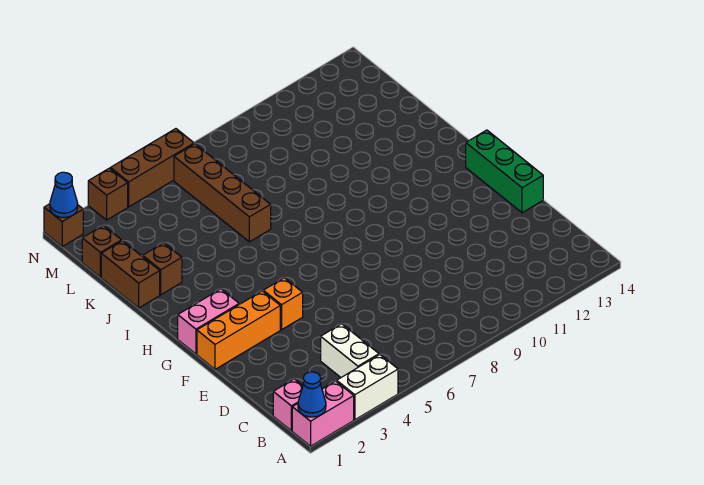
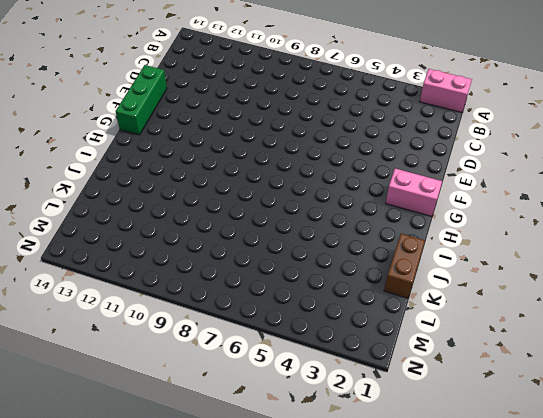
none -> white brick A3:A4 level 1
none -> pink brick B1 level 1
none -> white brick B4:C4 level 1

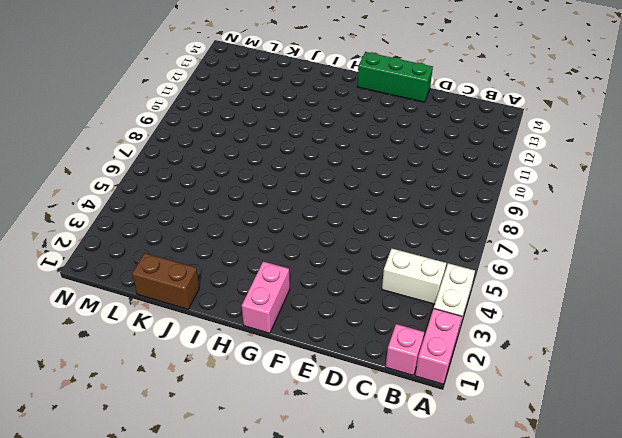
none -> orange brick F1:F3 level 1
none -> orange brick F4 level 1
none -> brown brick J2 level 1

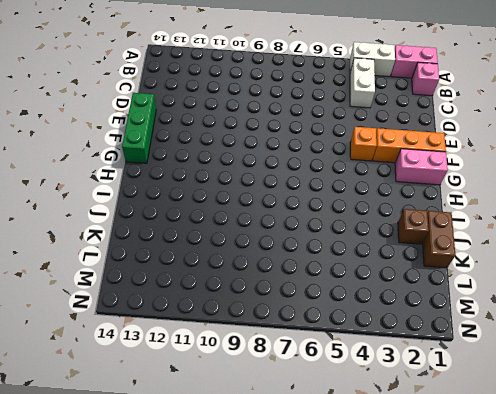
none -> brown brick J6:M6 level 1
none -> brown brick L1 level 1
none -> brown brick N1 level 1

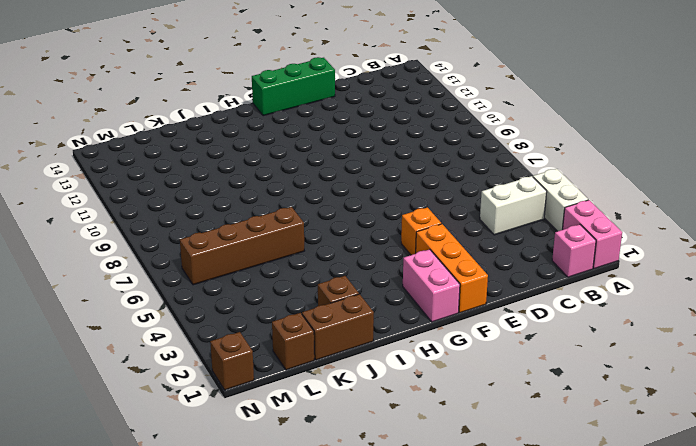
none -> brown brick N3 level 1
none -> brown brick N4:N6 level 1
none -> blue cone A1 level 2

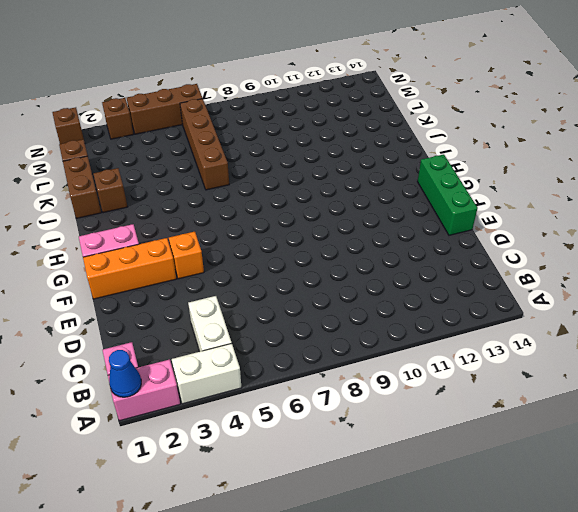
none -> blue cone N1 level 2

